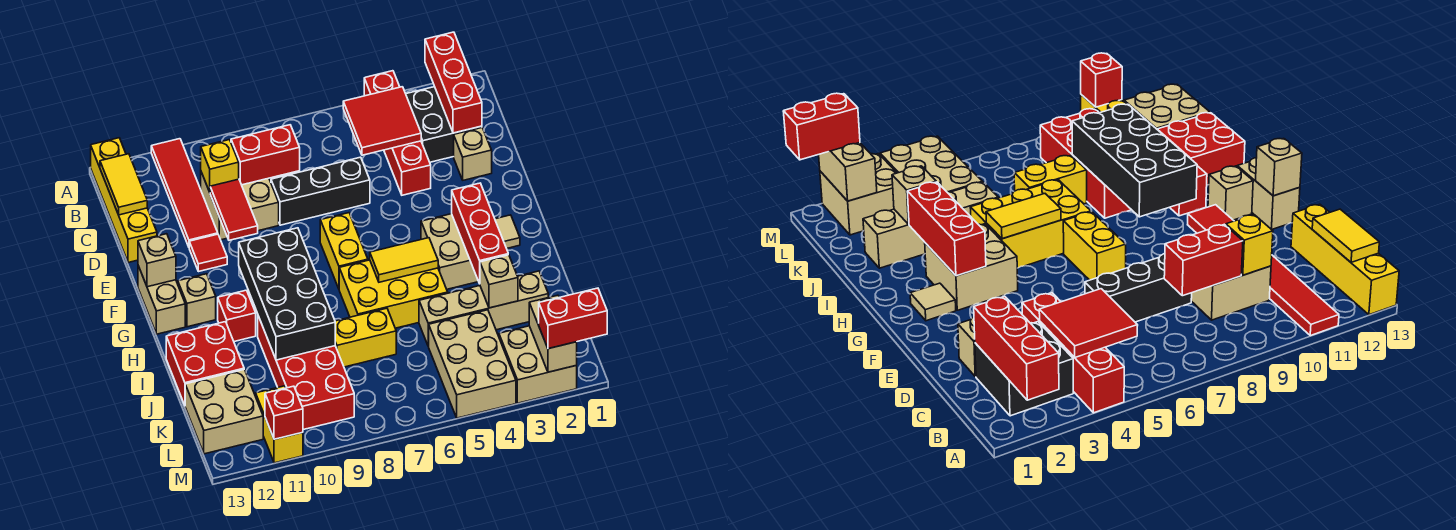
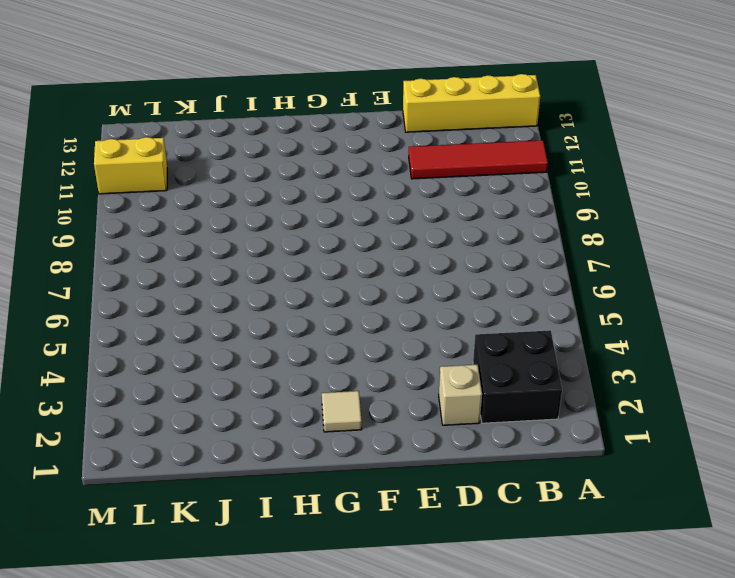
none -> red brick A4:D4 level 1
none -> tan brick C9:D10 level 1
none -> black brick D6:D8 level 1
none -> red tile E11 level 1

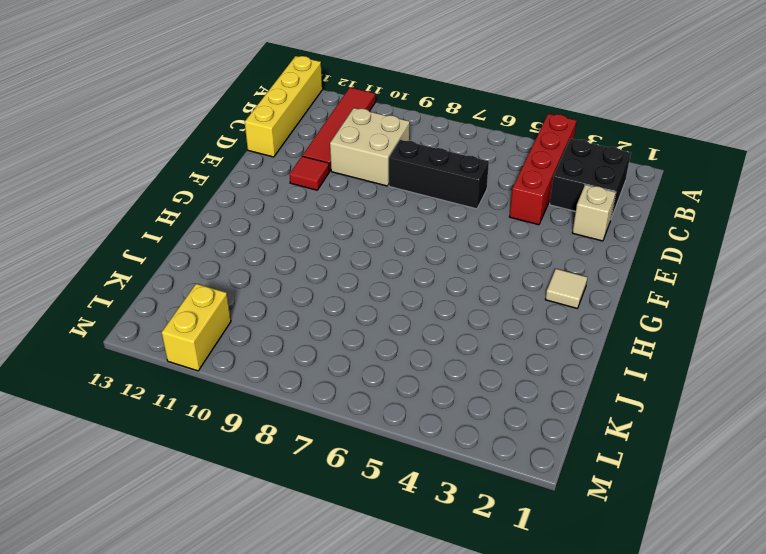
none -> yellow brick F7:G7 level 1
none -> tan brick F13:G13 level 1
none -> tan brick G3:H4 level 1
none -> tan brick G12 level 1

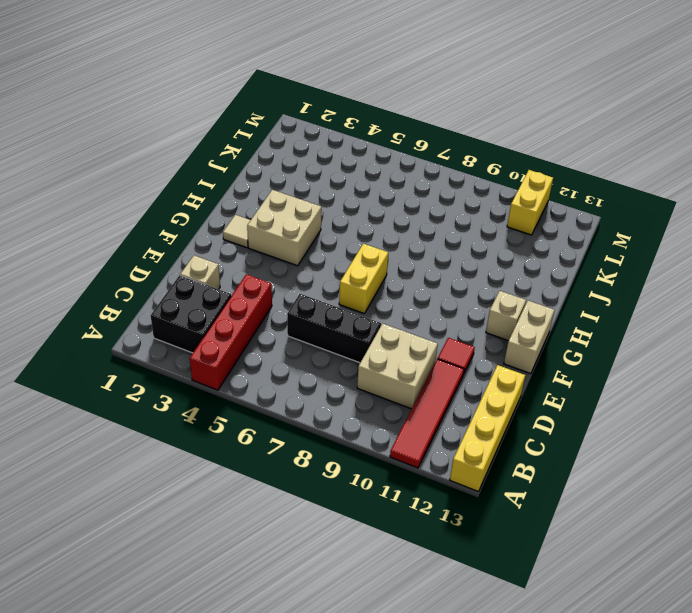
none -> yellow brick H5:I7 level 1
none -> red brick H11 level 1
none -> red brick I9:L10 level 1
none -> red brick I12:J13 level 1

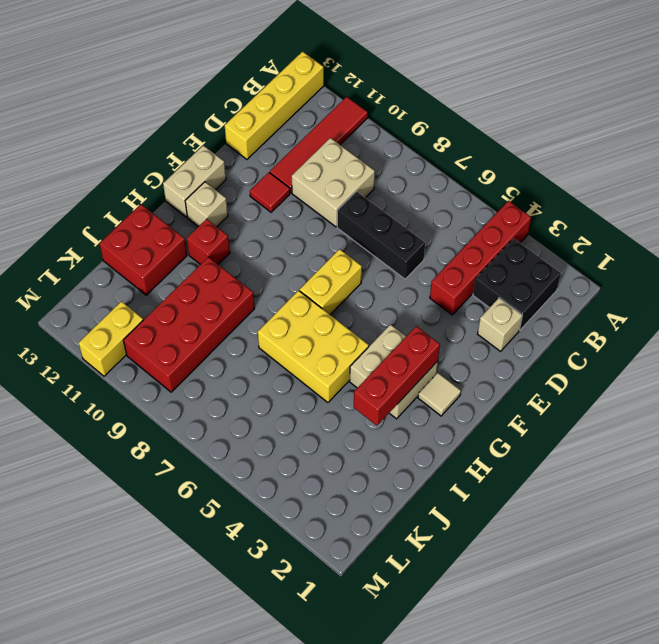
none -> tan brick J2:J5 level 1
none -> yellow brick J7:J8 level 1
none -> tan brick K4:M5 level 1
none -> tan brick K12:L13 level 1

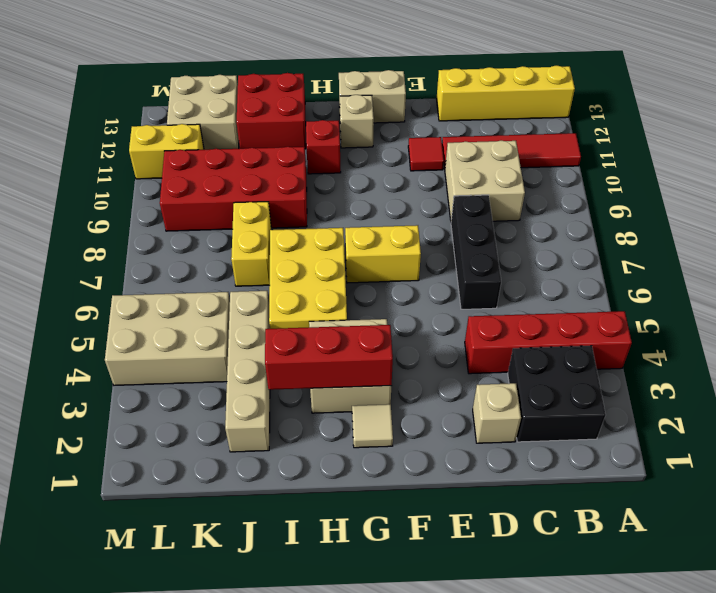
none -> tan brick L2:M3 level 1
none -> red brick A2:C2 level 2
none -> red tile B4:C5 level 2
none -> yellow tile B13:C13 level 2

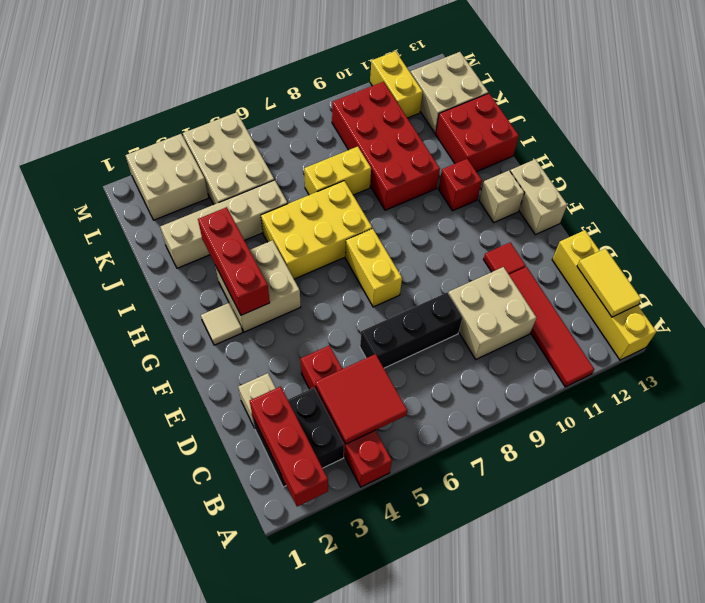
none -> red brick C8:C9 level 2
none -> yellow brick C10 level 2
none -> red tile D10:E10 level 2
none -> tan brick F13 level 2

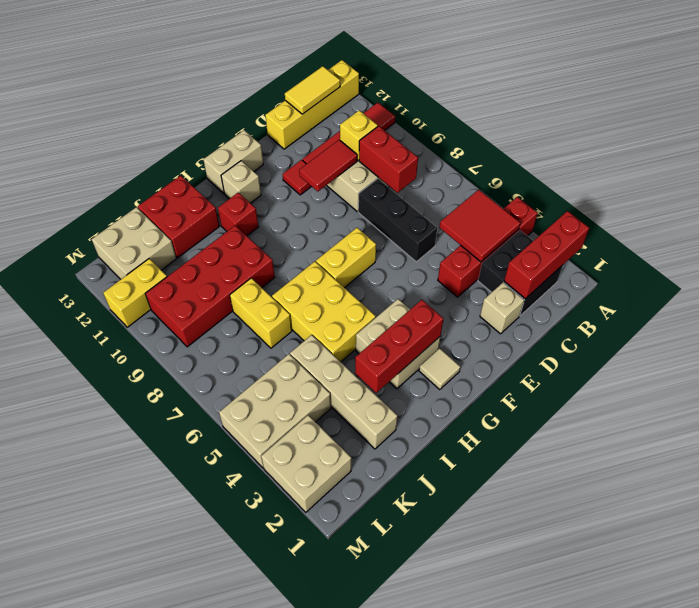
none -> tan brick F13 level 2
none -> black brick G9:J10 level 2
none -> yellow tile H5:H6 level 2
none -> tan brick J3 level 2

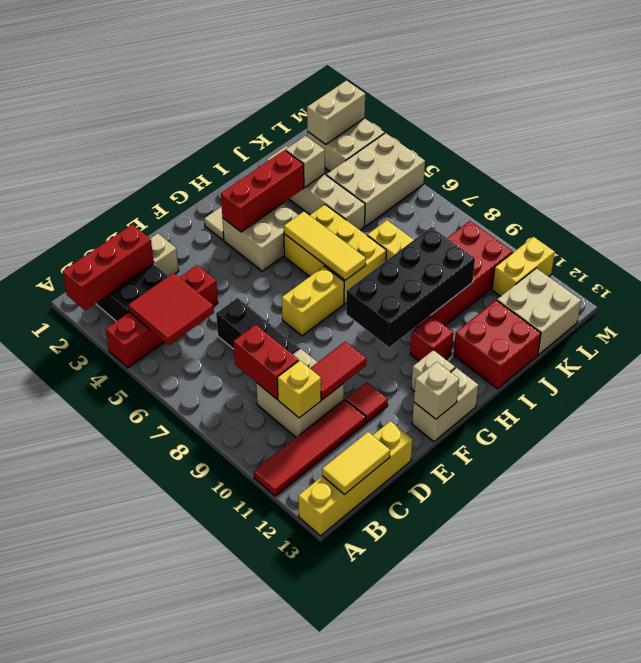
yellow tile H5:H7 level 2 -> yellow tile H5:H6 level 2
none -> red brick M11 level 2
none -> red brick M1:M2 level 3

